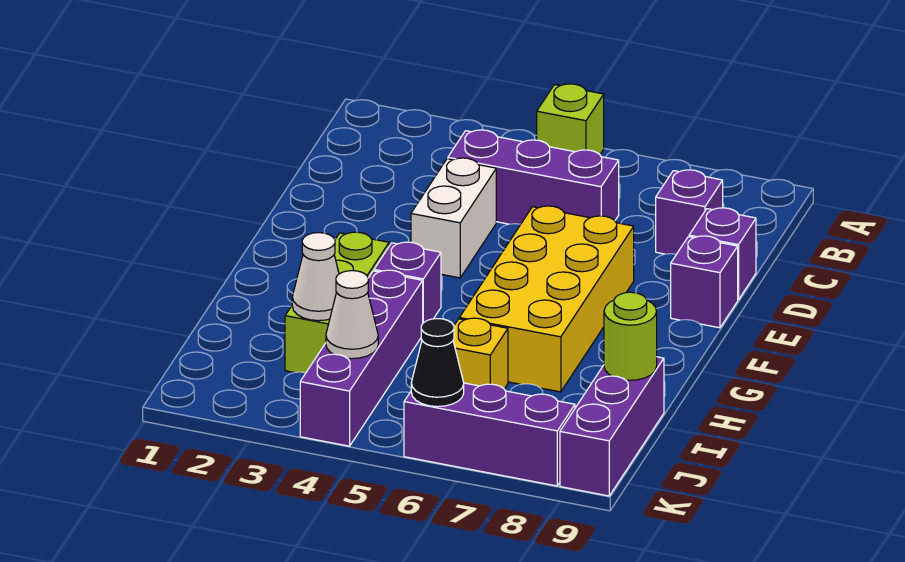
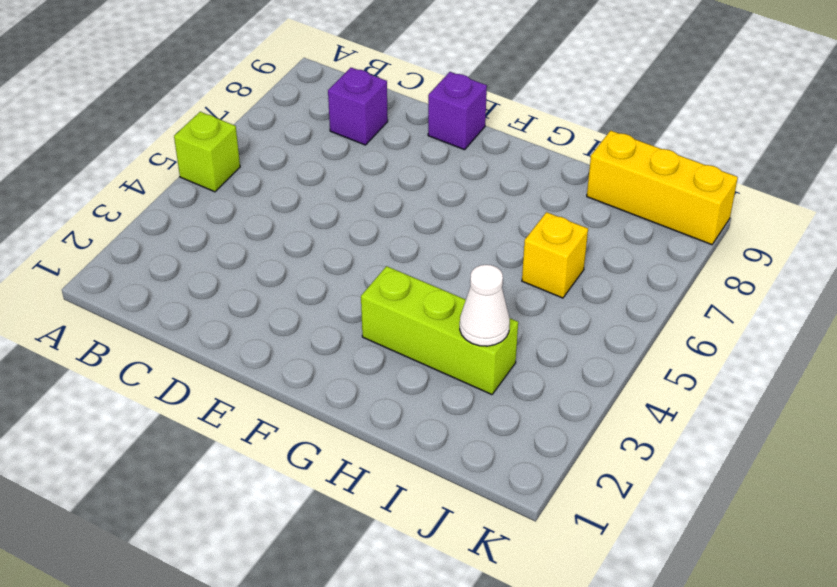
yellow brick I9:K9 level 1 -> purple brick I9:K9 level 1
none -> purple brick C4:C6 level 1
none -> white brick D4:E4 level 1
none -> purple brick D9 level 1

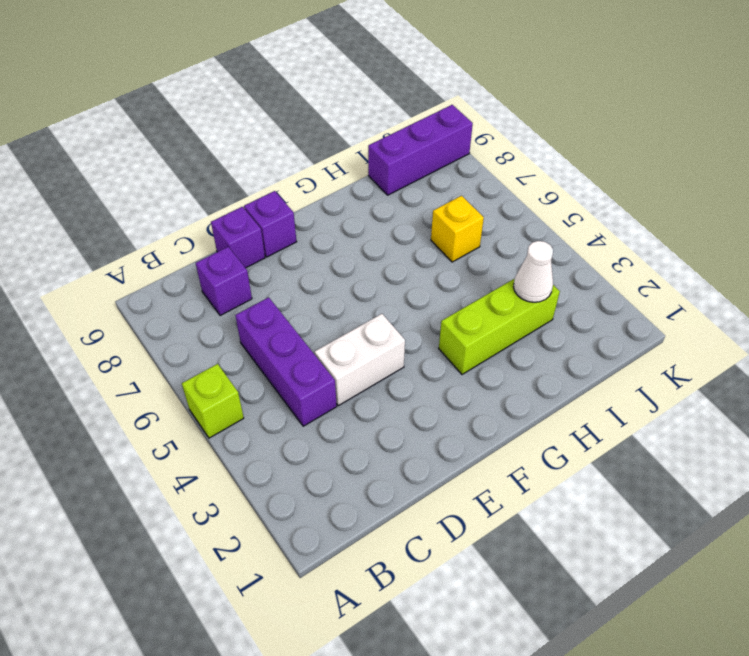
none -> yellow brick E6:H7 level 1
none -> purple brick G4 level 1
none -> purple brick H4:K4 level 1

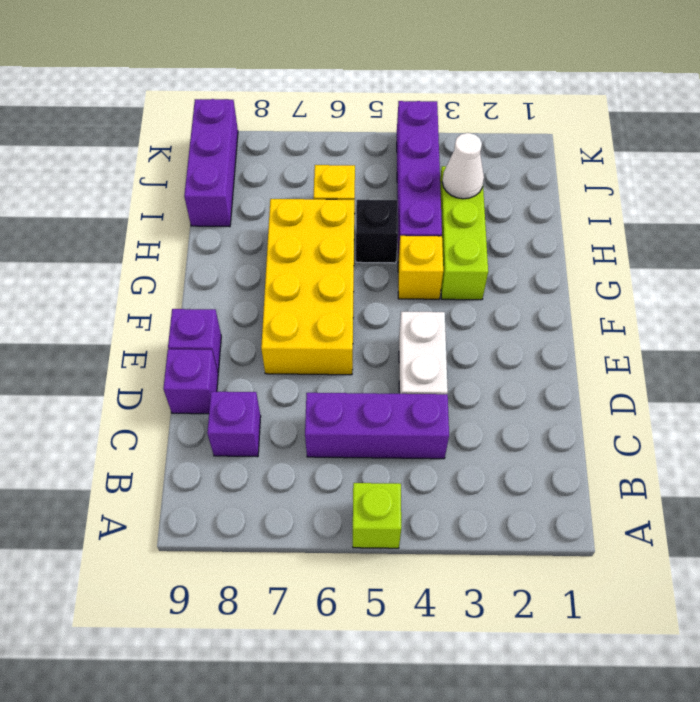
yellow brick G4 level 1 -> purple brick G4 level 1
black brick H5 level 1 -> none
none -> purple brick K6:K8 level 1
none -> lime round brick I9 level 2
none -> white cone J4 level 2

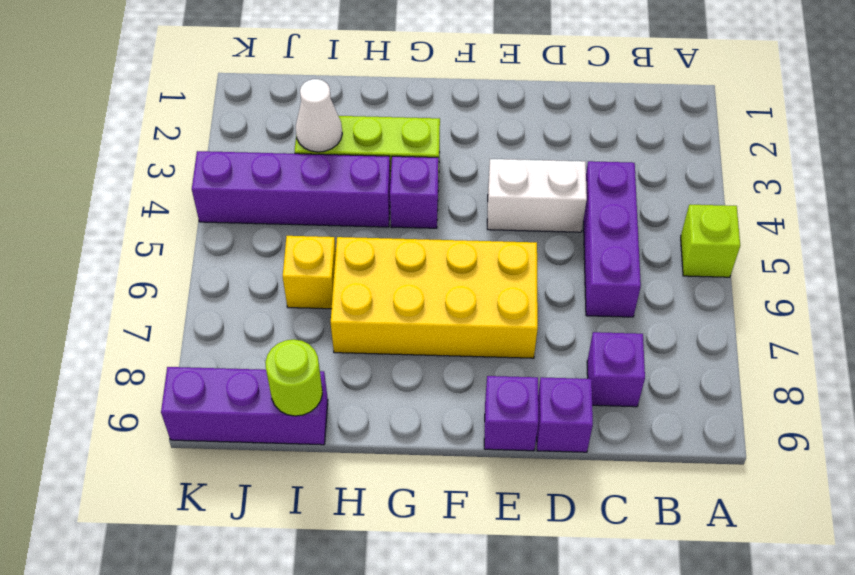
none -> purple brick K6:K8 level 1
none -> white cone J4 level 2
none -> black cone K6 level 2

